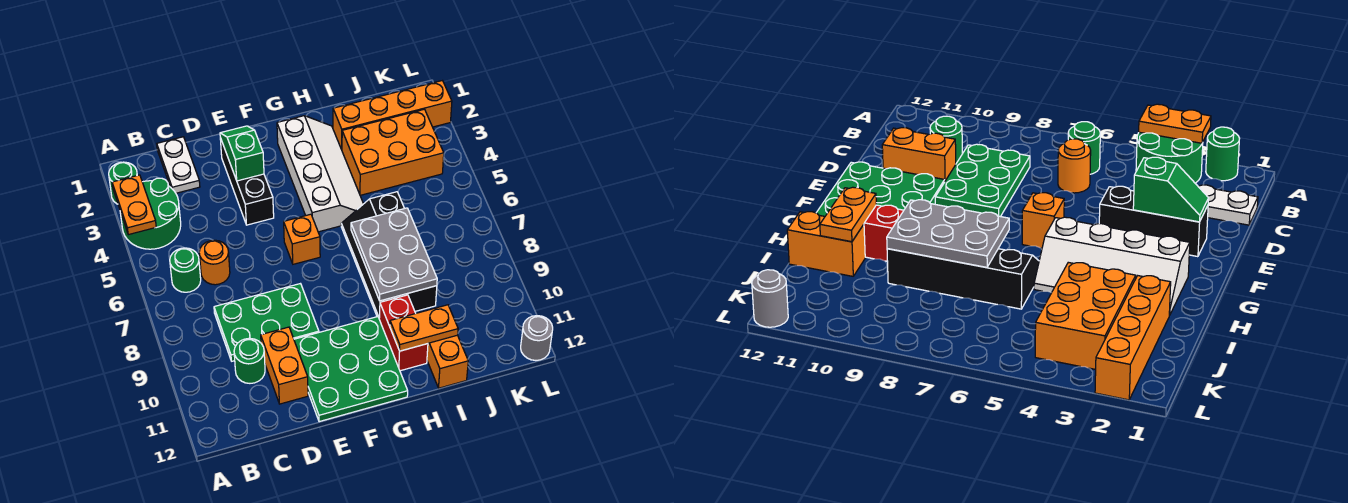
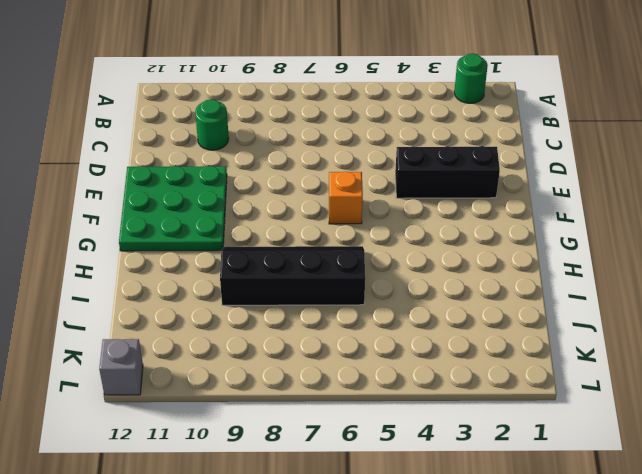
grey brick L12 level 1 -> grey round brick L12 level 1
none -> green round brick A3:B4 level 1
none -> green round brick B6 level 1
none -> white plate C1:C2 level 1

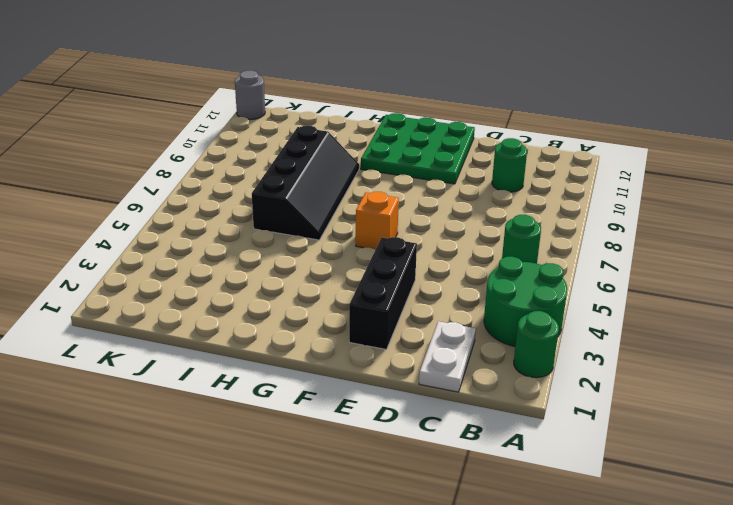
none -> orange round brick C6 level 1
none -> green plate C8:E9 level 1
none -> orange brick D10:D11 level 1

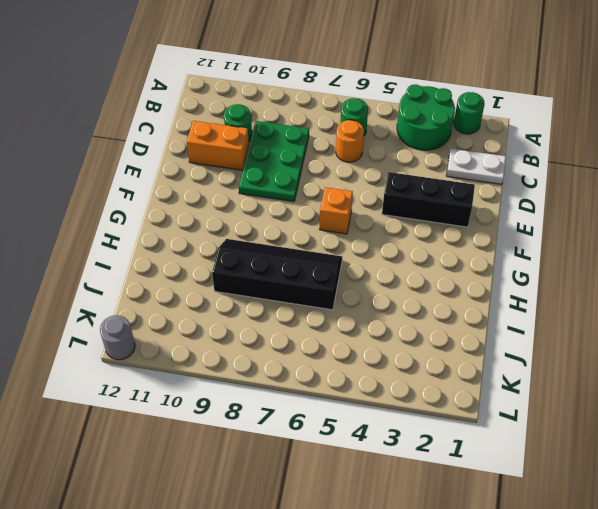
none -> green plate E10:G12 level 1
none -> white slope G2:H5 level 1 top G
none -> red brick H10:H11 level 1

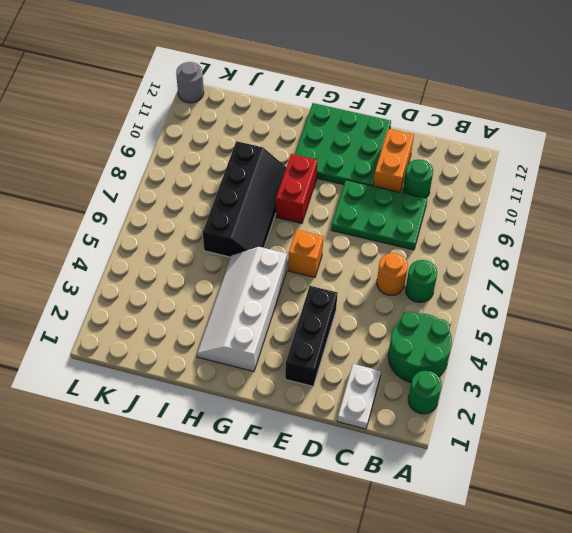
red brick G8:G9 level 1 -> red brick H10:H11 level 1
none -> orange brick I2:L2 level 1
none -> orange brick I3:K4 level 1
none -> orange brick I11:I12 level 1

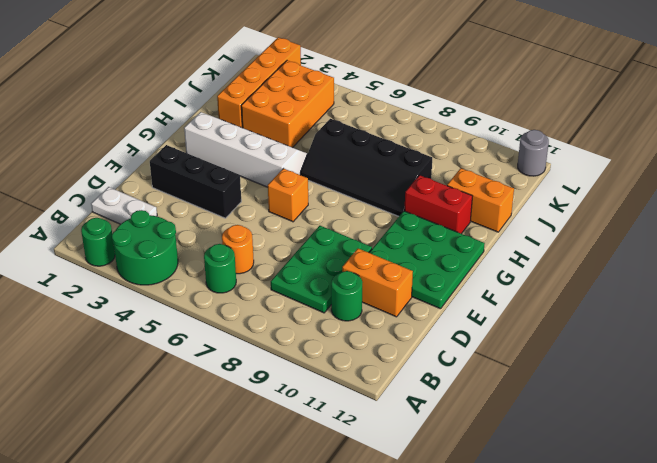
none -> orange plate A3:A4 level 2
none -> green slope E2:E3 level 2 top 3
none -> grey plate H7:I9 level 2

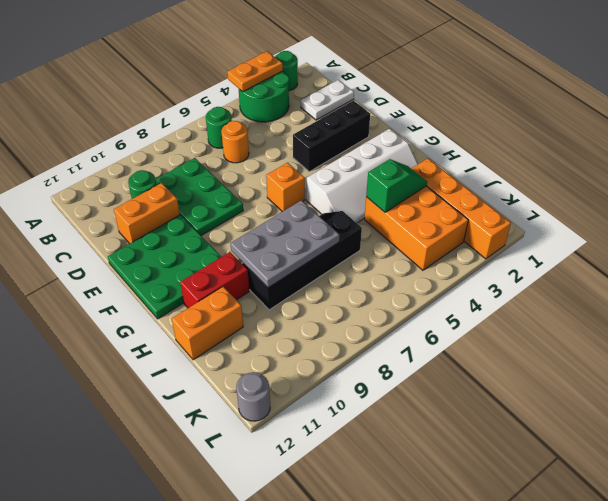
green slope I3:I4 level 2 top 4 -> green slope E2:E3 level 2 top 3
none -> orange plate H11:I11 level 2

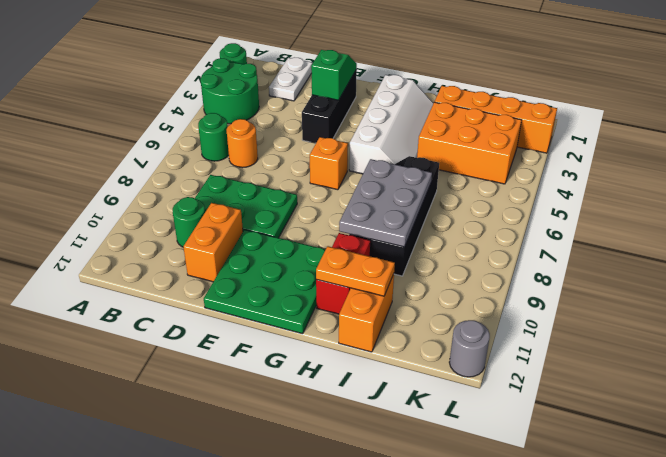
none -> orange plate A3:A4 level 2

